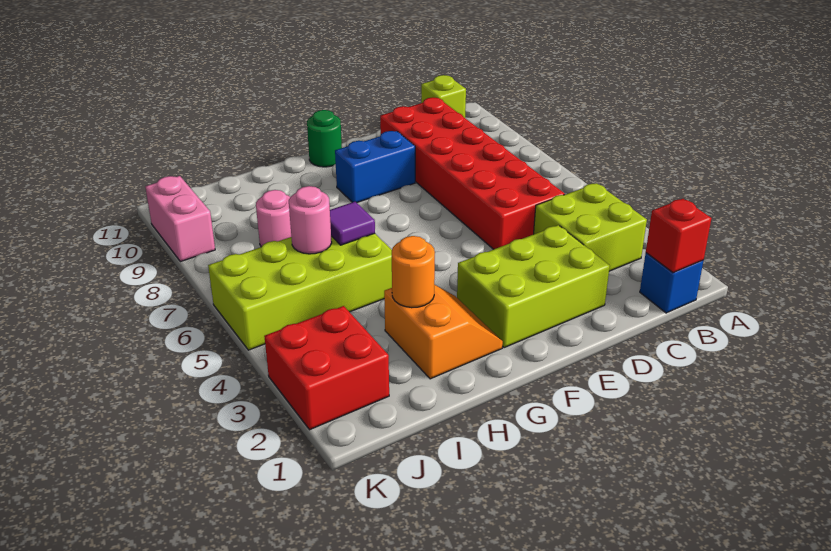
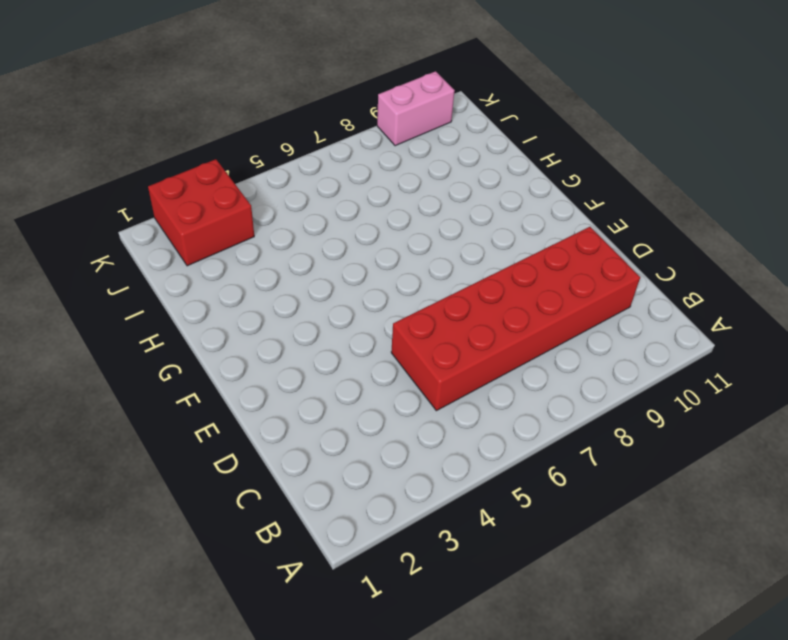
none -> blue brick B1 level 1
none -> lime brick B3:C4 level 1
none -> lime brick B11 level 1

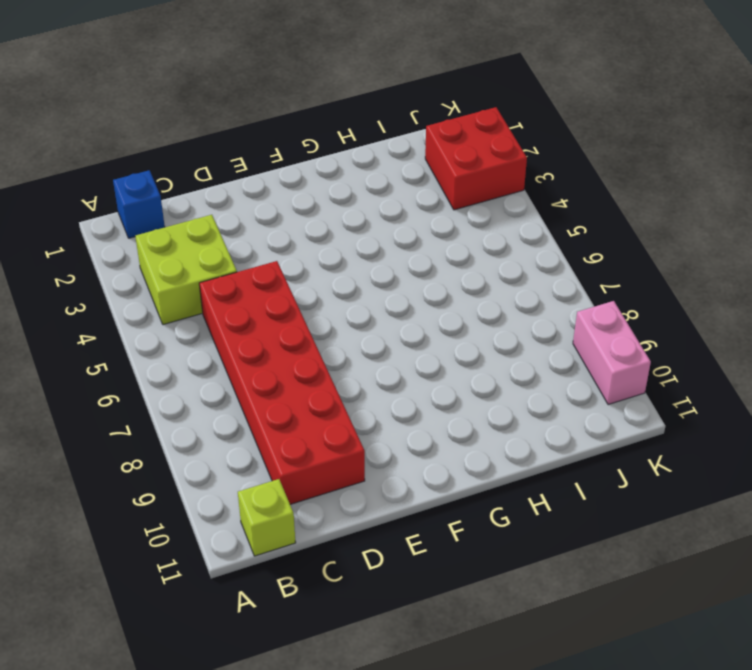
none -> lime brick D2:F3 level 1
none -> blue brick E9:F9 level 1
none -> green round brick F11 level 1

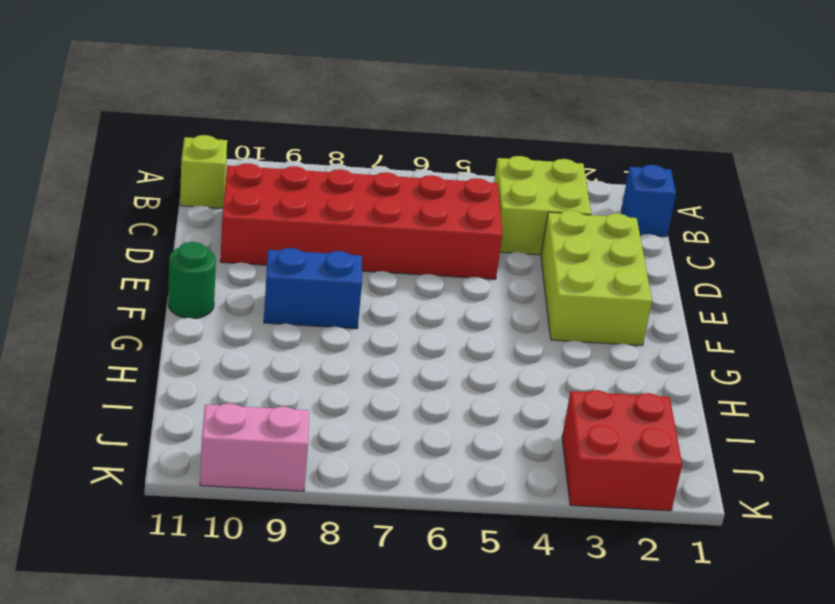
blue brick F8:F9 level 1 -> blue brick E9:F9 level 1
none -> orange slope G2:H3 level 1 top H
none -> lime brick H5:K6 level 1
none -> pink round brick I8 level 1

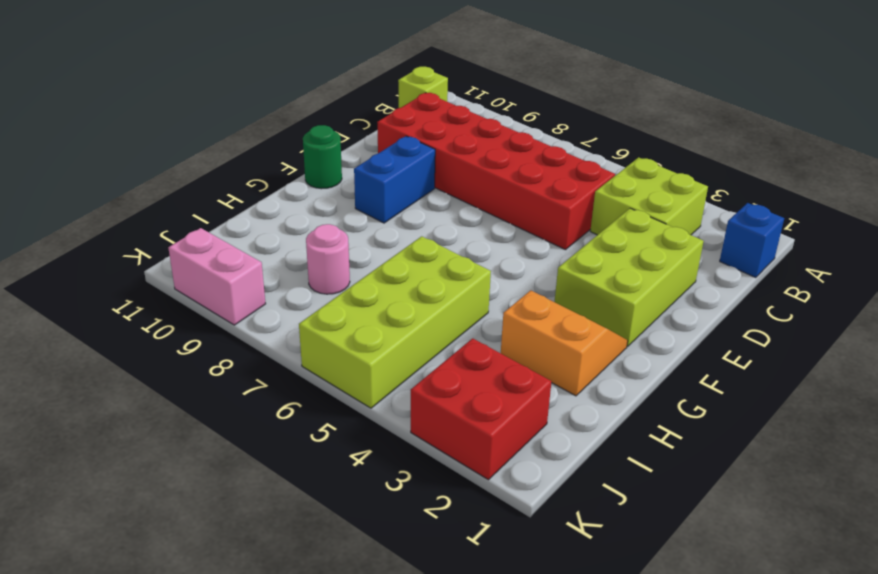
none -> red brick B1 level 2
none -> orange round brick H3 level 2
none -> purple tile H6 level 2

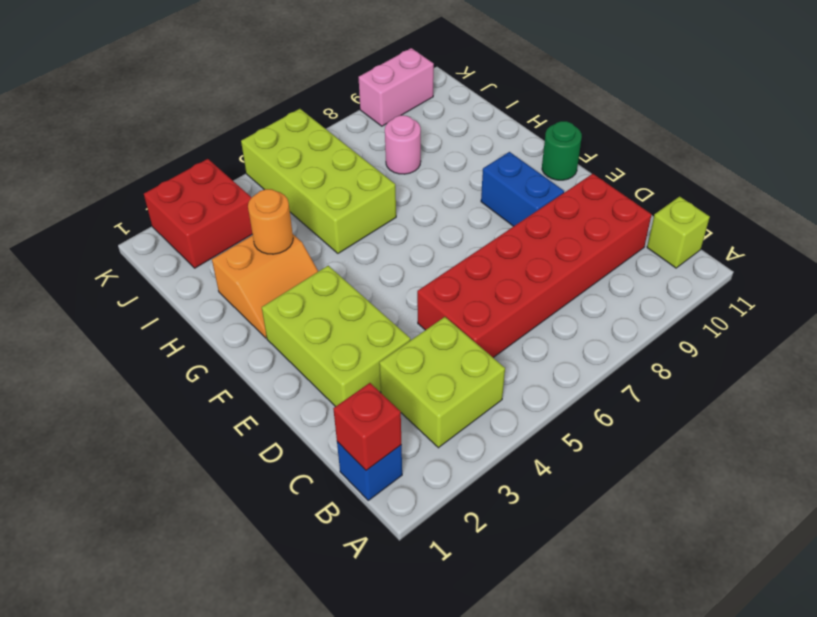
none -> purple tile H6 level 2
none -> pink round brick I6 level 2

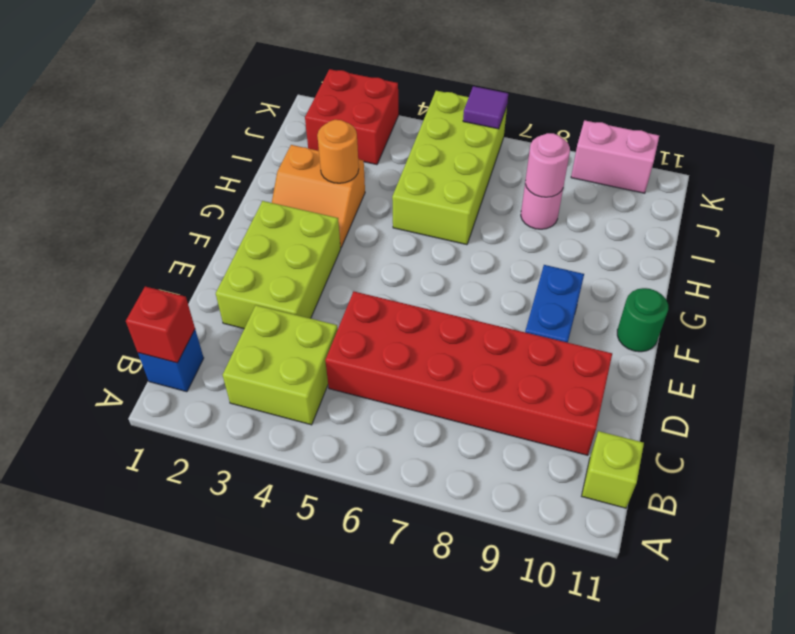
pink round brick I8 level 2 -> pink round brick I6 level 2
purple tile K6 level 2 -> purple tile H6 level 2

